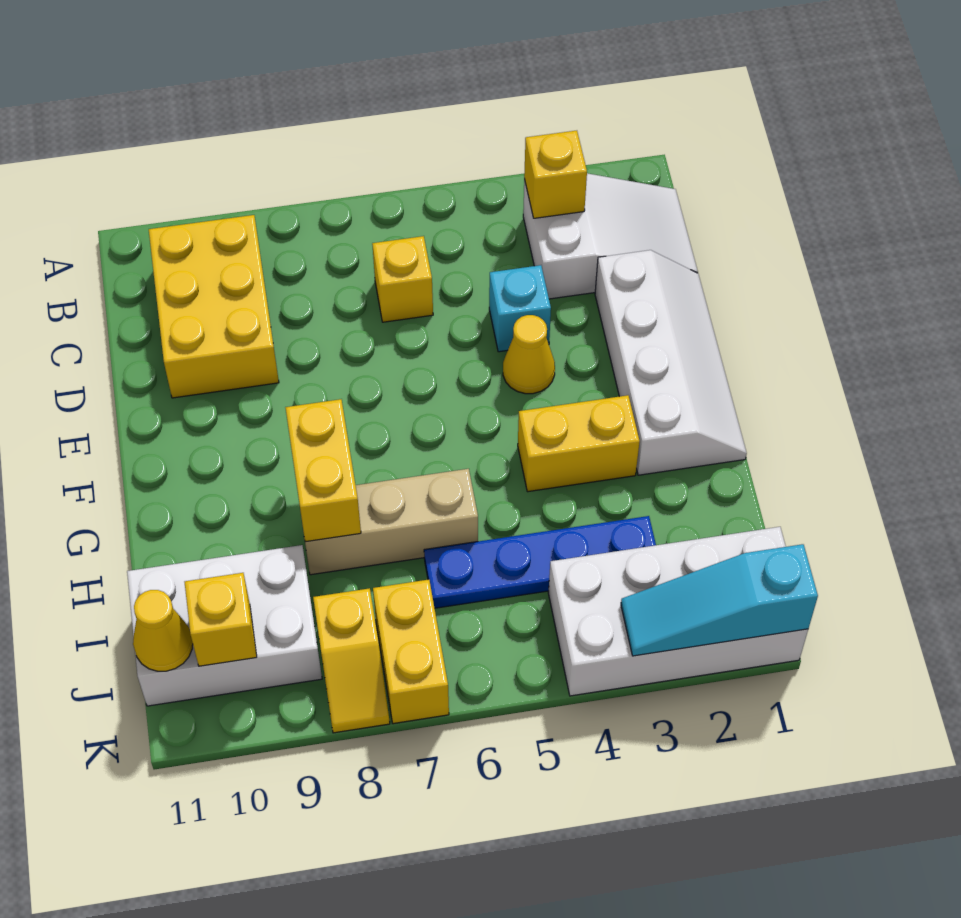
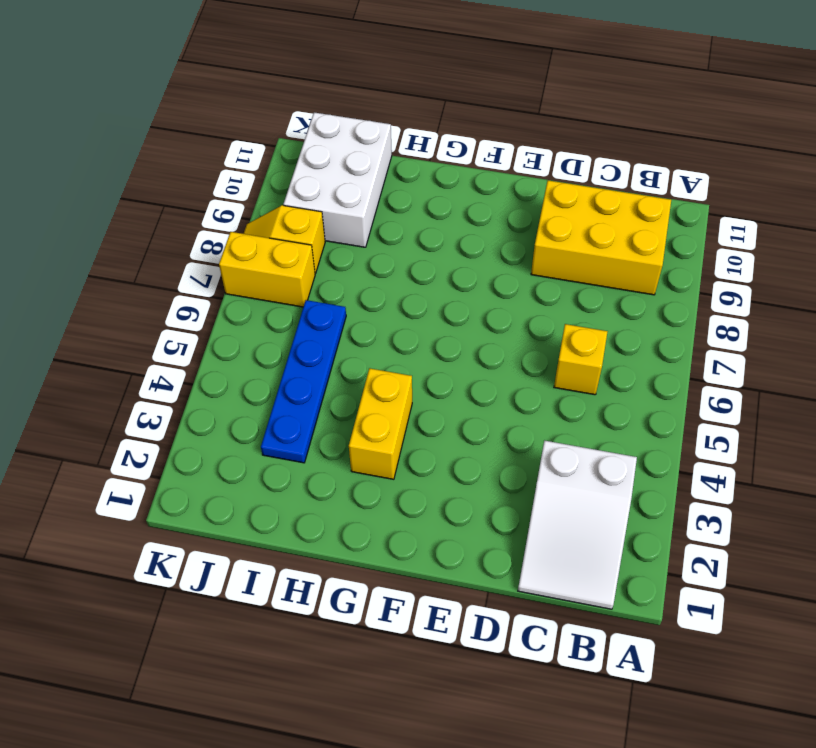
none -> white slope D1:G2 level 1 top 2
none -> cyan brick D4 level 1
none -> yellow cone E4 level 1

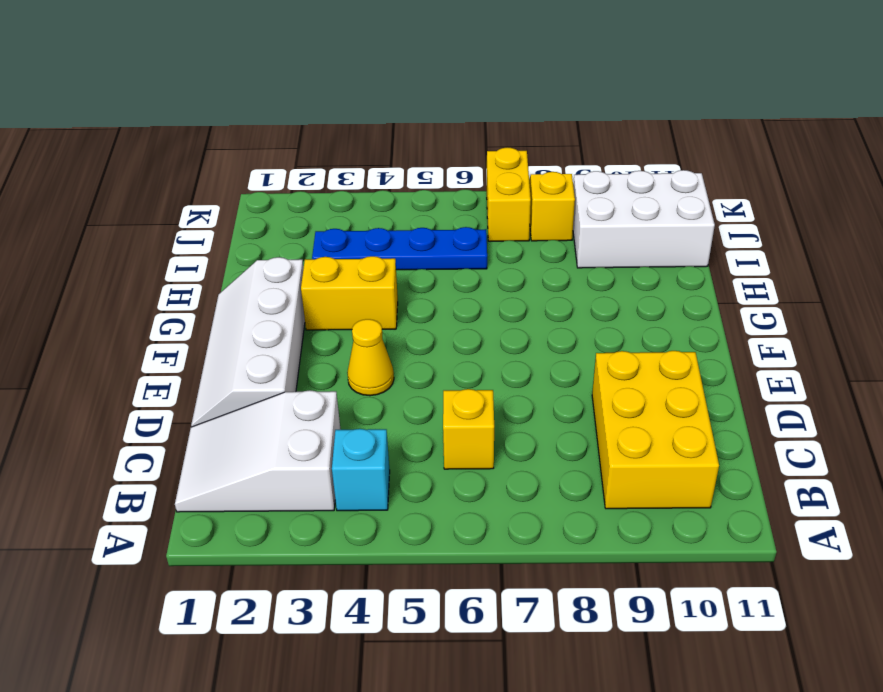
cyan brick B4 level 1 -> cyan brick D4 level 1
none -> tan brick H6:H8 level 1
none -> white brick J1:K4 level 1
none -> yellow brick B3 level 2

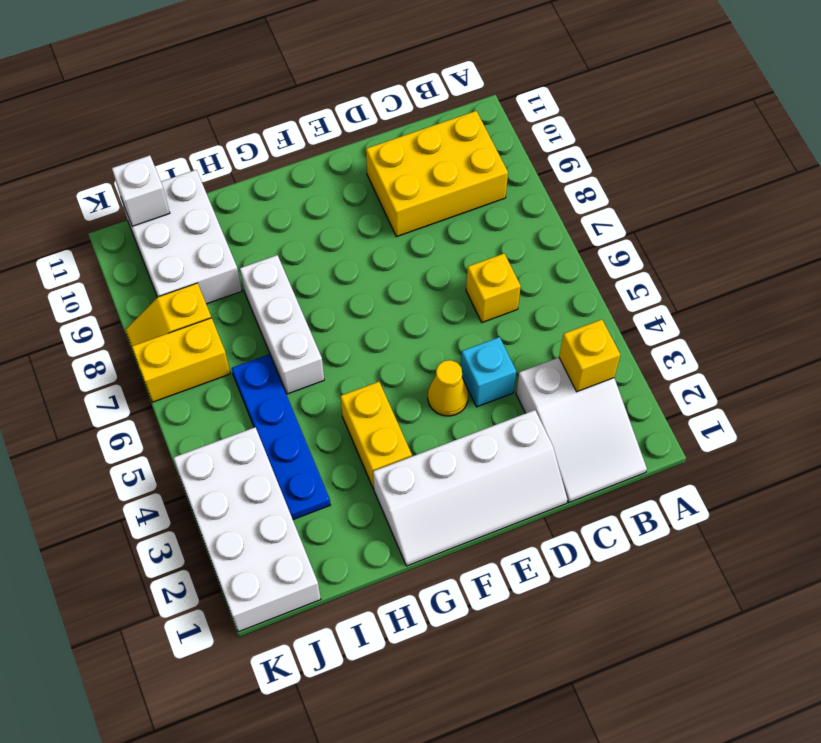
white brick H6:H8 level 1 -> tan brick H6:H8 level 1
white brick J11 level 2 -> yellow cone J11 level 2
none -> yellow brick G8:H8 level 2
none -> yellow brick J10 level 2
none -> cyan slope K1:K3 level 2 top 1

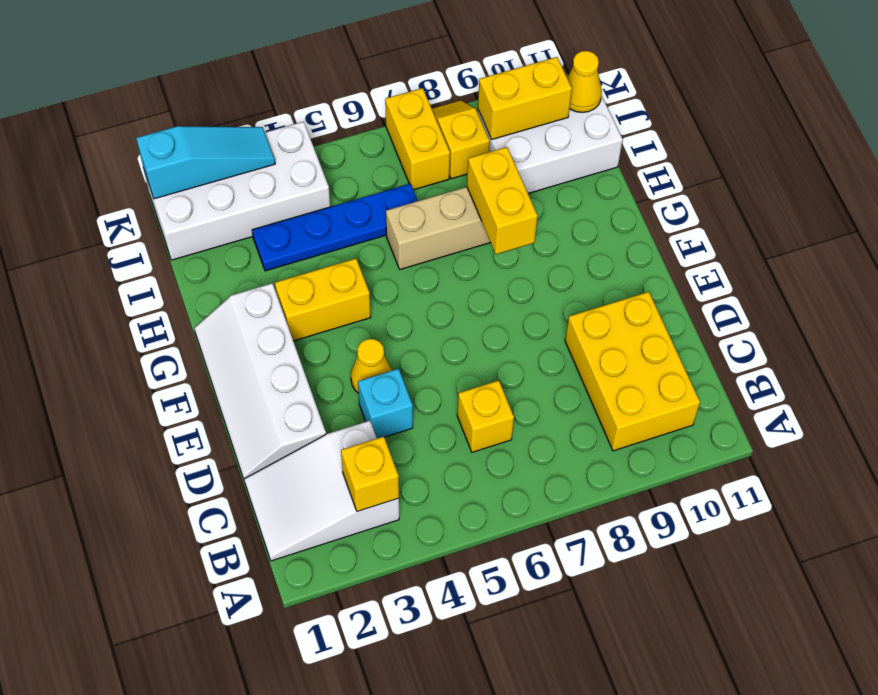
yellow brick J9:J10 level 2 -> yellow brick J10 level 2

